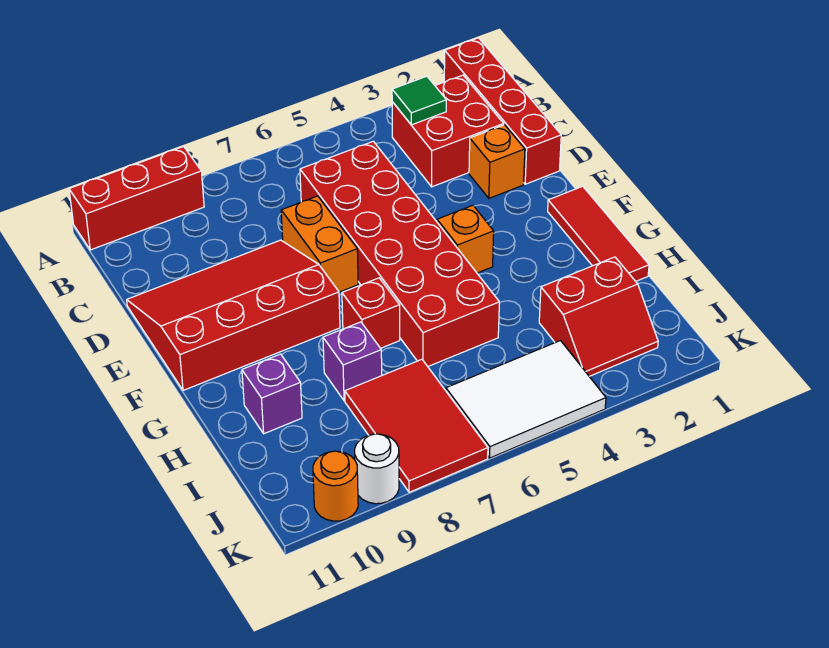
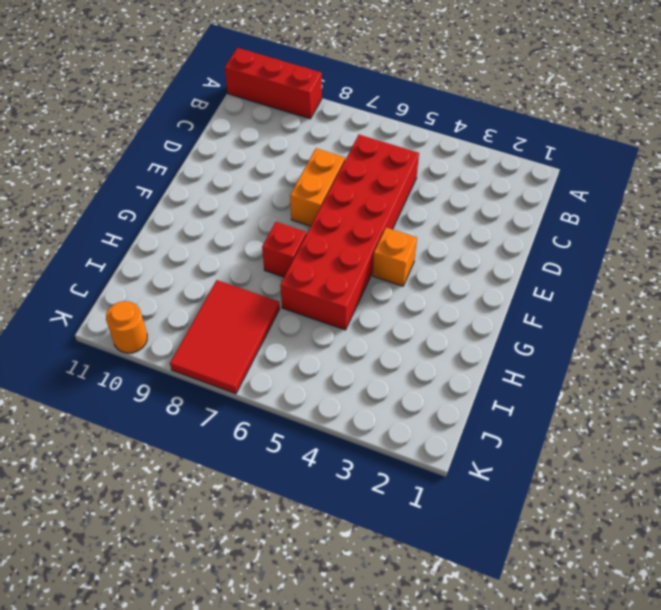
none -> red brick A1:D1 level 1
none -> red brick B2:C3 level 1
none -> orange brick D2 level 1

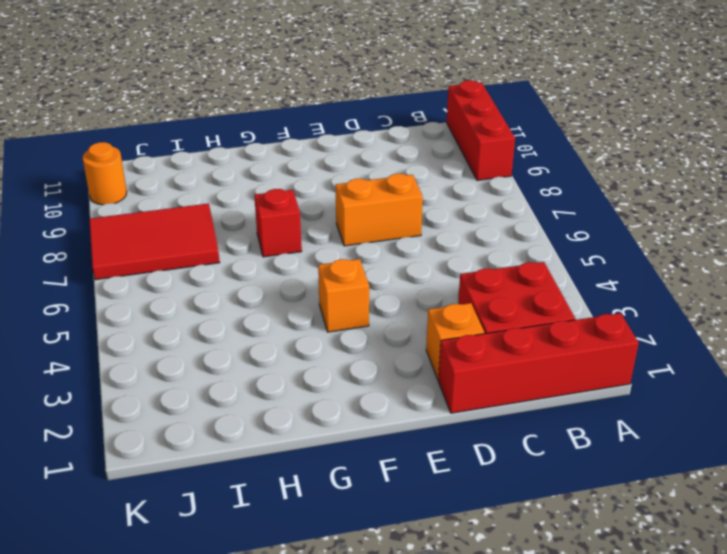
none -> red brick C5:H6 level 1
none -> red slope D8:F11 level 1 top F
none -> red tile F1:H1 level 1

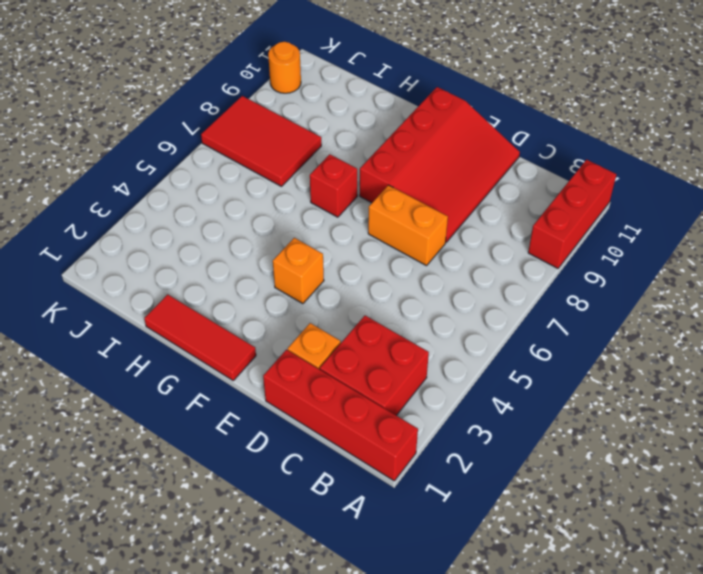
none -> red brick C5:H6 level 1
none -> purple brick H8 level 1
none -> purple brick H10 level 1

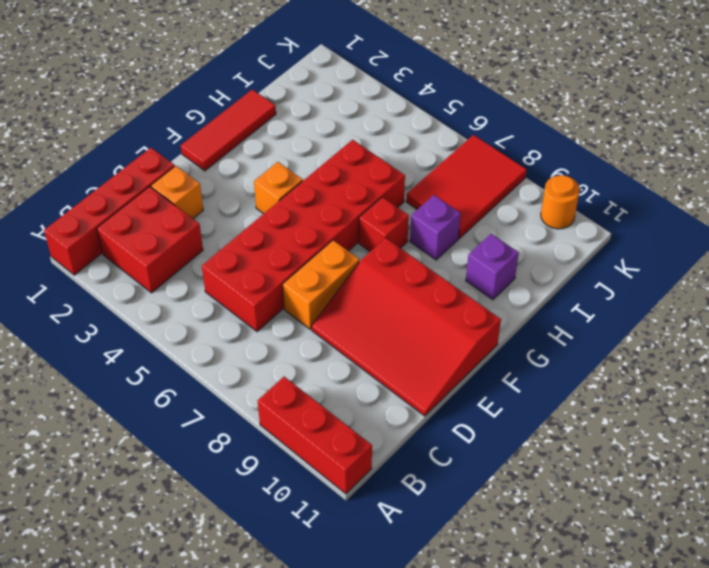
none -> red slope I2:J3 level 1 top I
none -> white tile J4:K6 level 1
none -> white round brick K9 level 1

